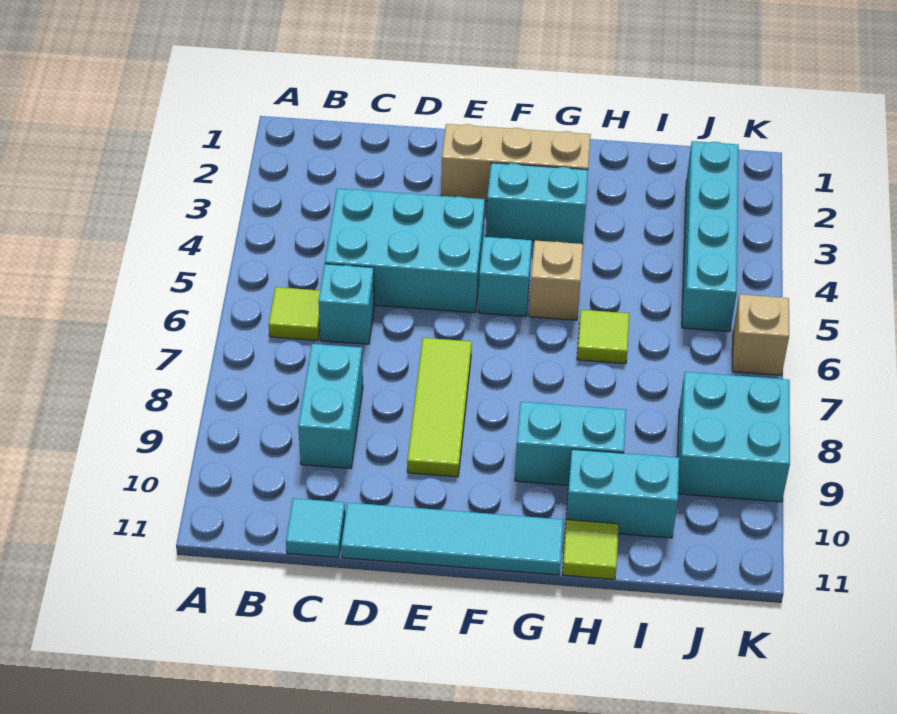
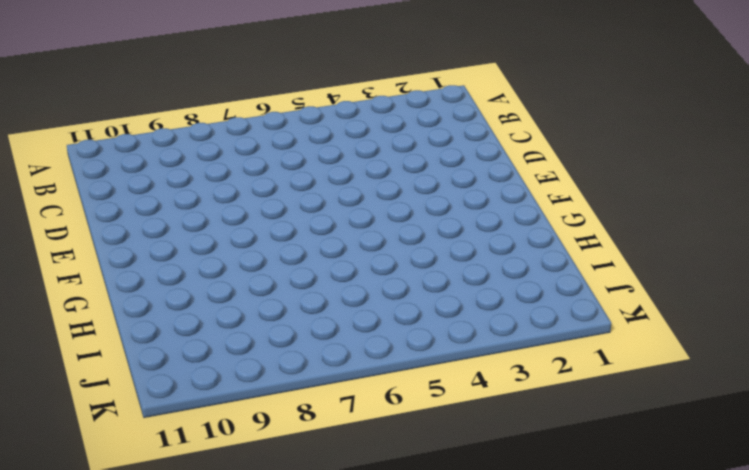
none -> lime tile B6 level 1
none -> cyan brick C4:E5 level 1
none -> cyan brick C6 level 1

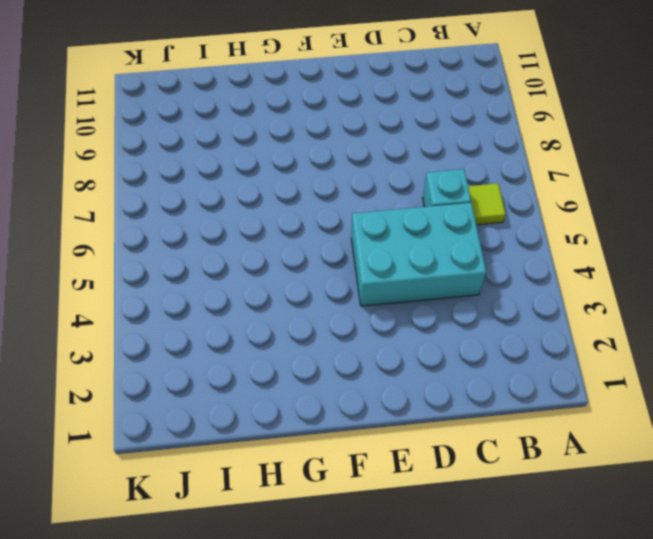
none -> cyan brick C8:C9 level 1
none -> cyan tile C11 level 1
none -> cyan tile D11:G11 level 1

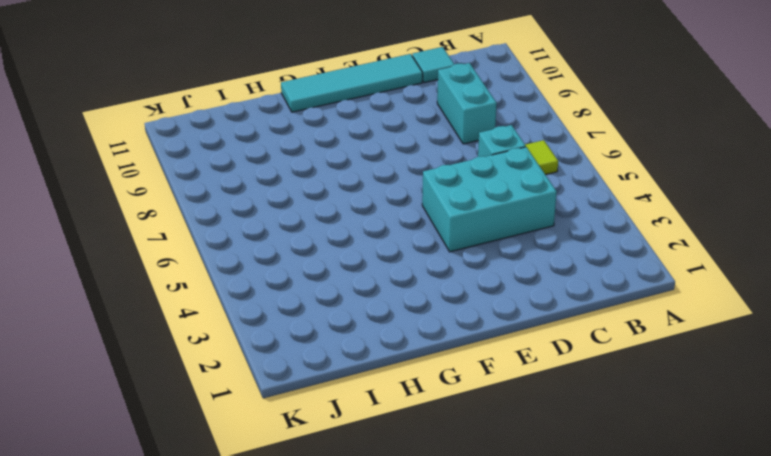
none -> tan brick E2:G2 level 1
none -> lime tile E7:E9 level 1
none -> cyan brick F3:G3 level 1

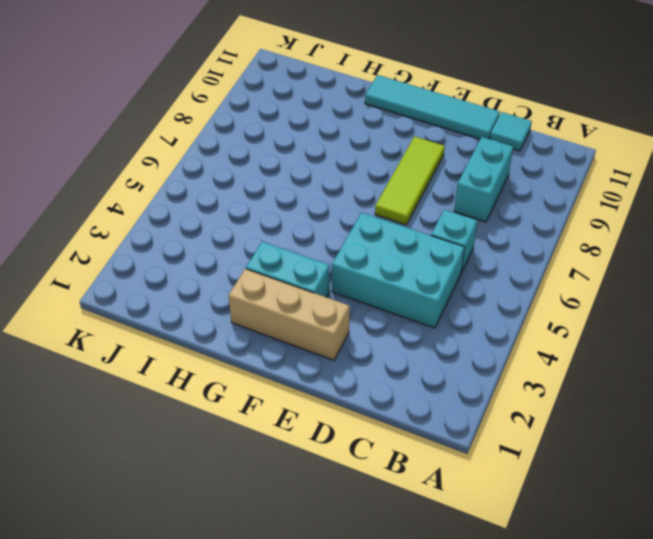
none -> lime tile B6 level 1
none -> cyan brick F5 level 1
none -> tan brick G5 level 1

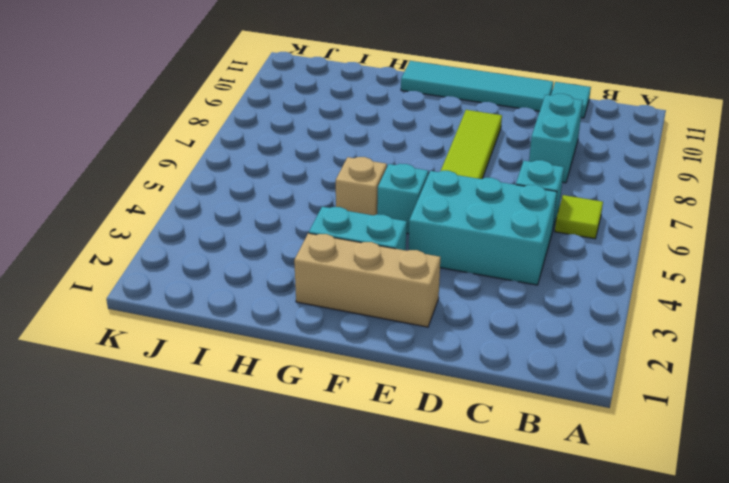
none -> cyan brick G9:H9 level 1
none -> lime tile H6 level 1
none -> cyan brick H10:I10 level 1

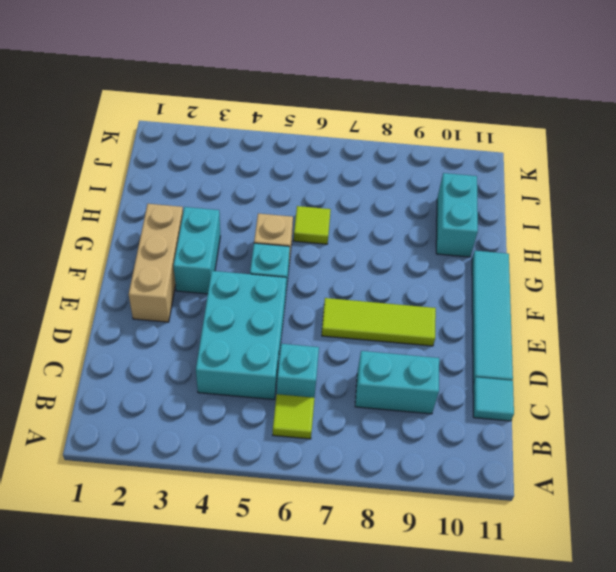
none -> cyan brick G9:H9 level 1
none -> lime tile H11 level 1
none -> cyan brick J2:J5 level 1

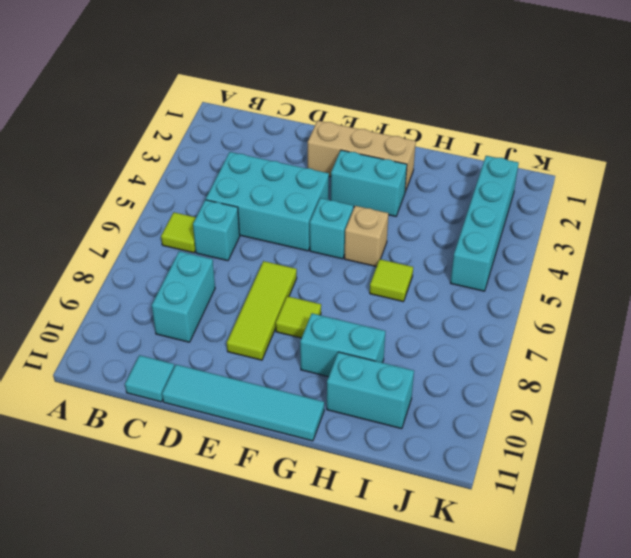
lime tile F8 level 1 -> lime tile H11 level 1
none -> cyan brick J8:K9 level 1
none -> tan brick K6 level 1

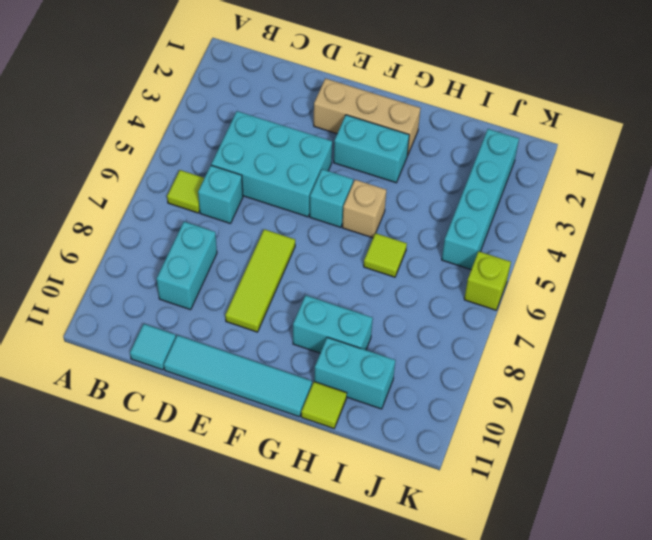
lime brick K6 level 1 -> tan brick K6 level 1
none -> cyan brick J8:K9 level 1

